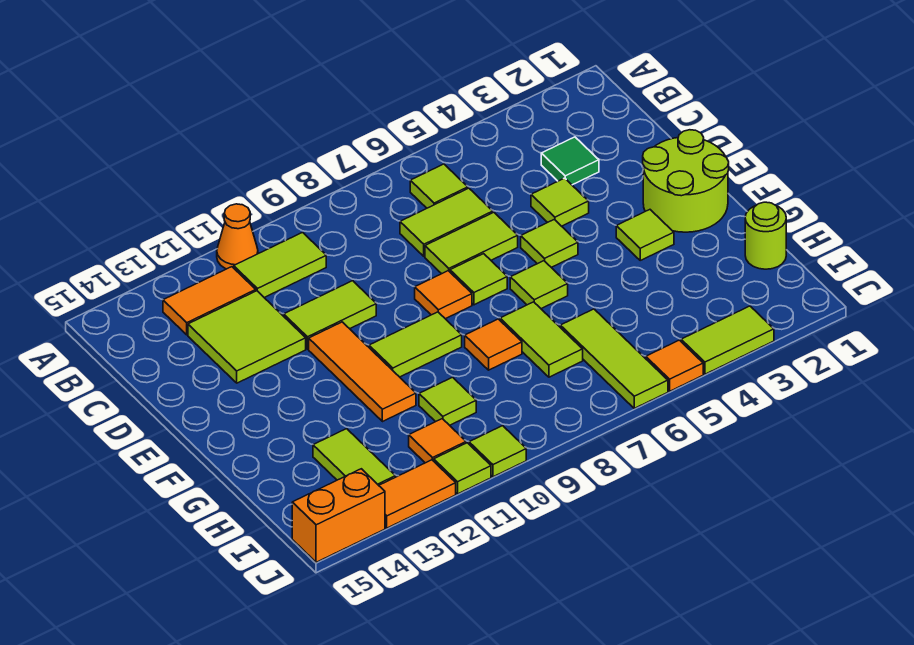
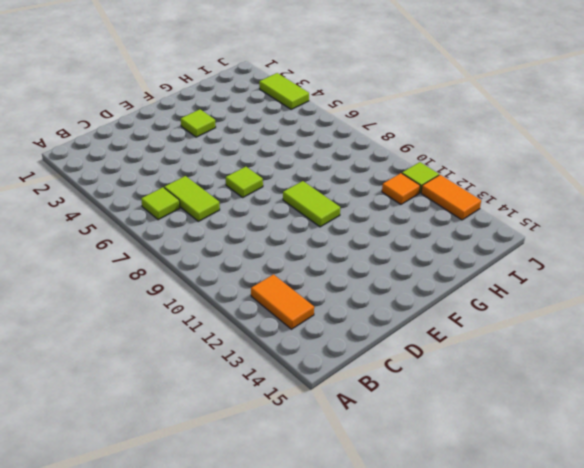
none -> orange cone A11 level 1
none -> lime tile B10:B11 level 1
none -> green tile C3 level 1
none -> lime tile C12:D13 level 1

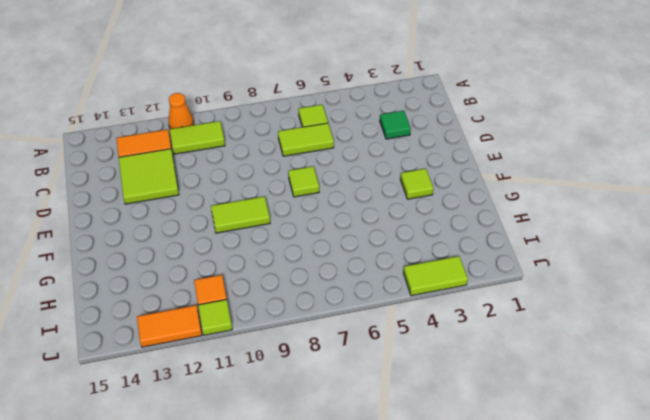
none -> lime tile D4 level 1
none -> lime tile D6:D7 level 1
none -> lime tile D10:D11 level 1
none -> lime round brick E1:F2 level 1

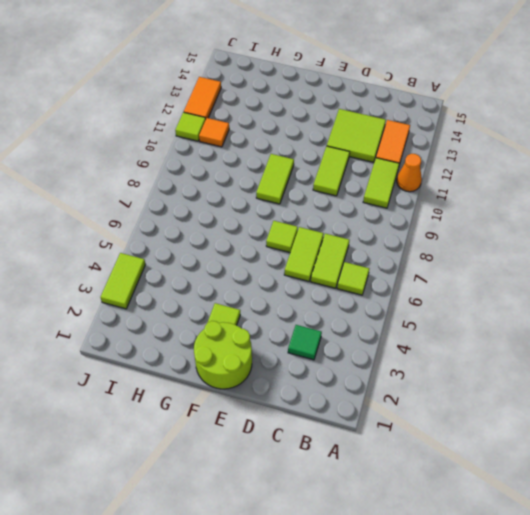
none -> lime tile D4 level 1
none -> lime tile E5 level 1
none -> orange tile E8 level 1
none -> orange tile E11:G11 level 1

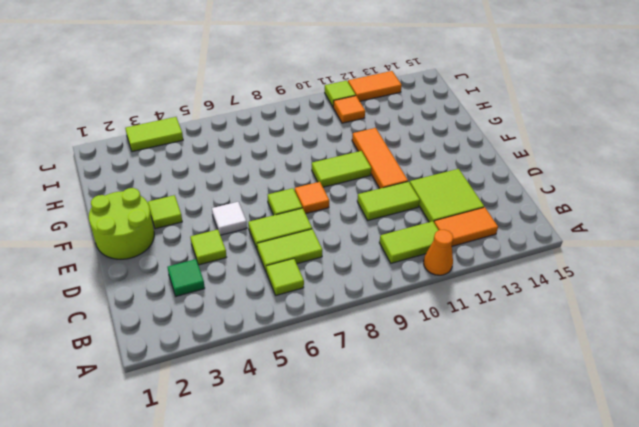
white tile E5 level 1 -> lime tile E5 level 1
none -> lime tile F6 level 1
none -> lime tile G7:H7 level 1
none -> orange tile G8 level 1
none -> lime round brick H1 level 1

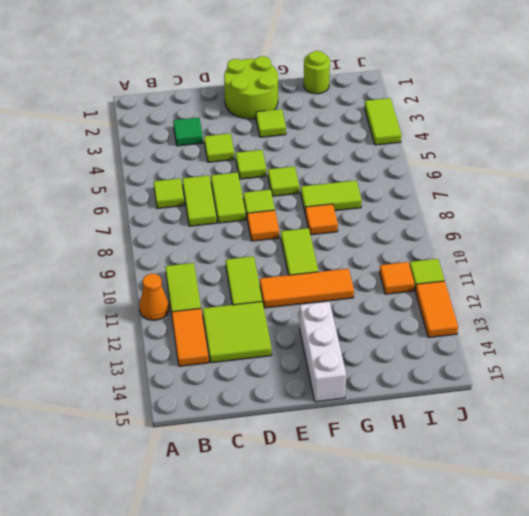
white brick F13:F15 level 1 -> none
none -> lime tile H6:J6 level 1
none -> lime tile H10 level 1
none -> lime tile H13:I13 level 1
none -> orange tile J5 level 1

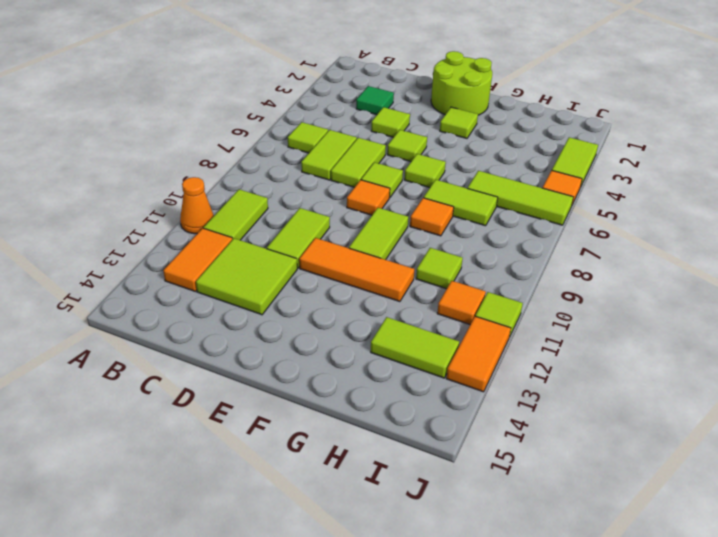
none -> lime round brick H1 level 1
none -> lime tile J10 level 1
none -> orange brick J14:J15 level 1

